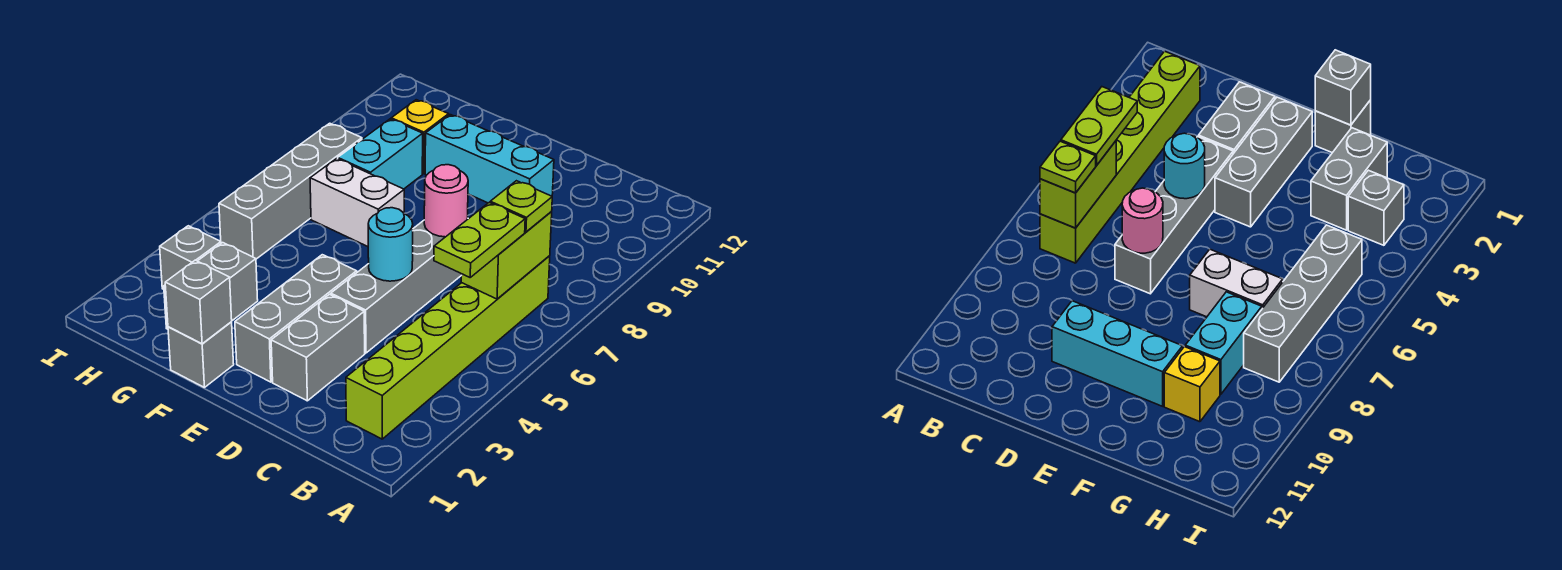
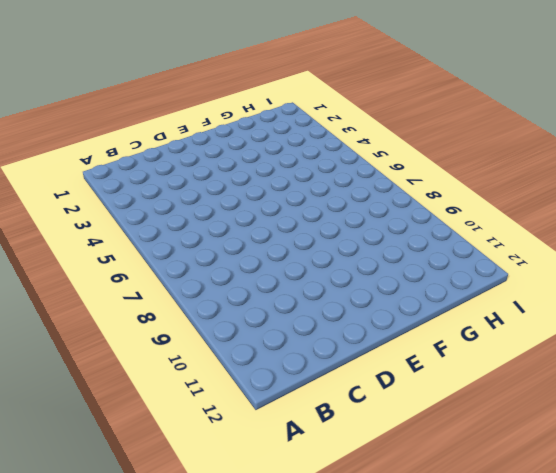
none -> lime brick B2:B7 level 1
none -> grey brick D2:D3 level 1
none -> grey brick D4:D7 level 1

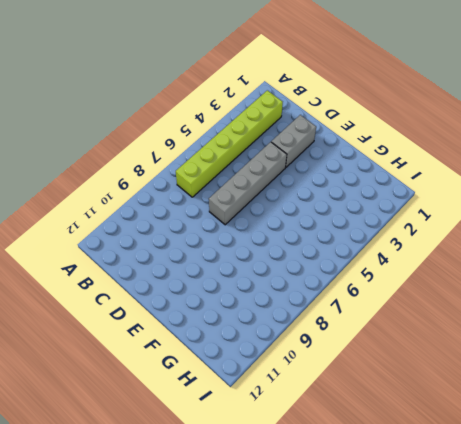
none -> cyan brick D10:F10 level 1
none -> grey brick E2:E4 level 1
none -> grey brick F1 level 1

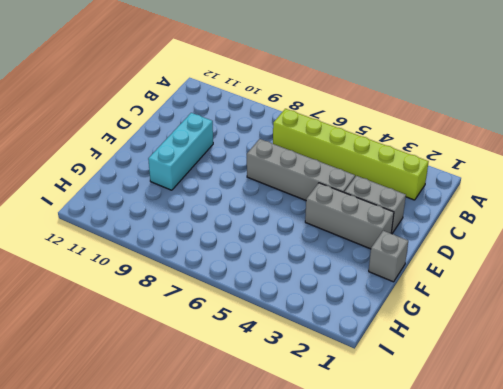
none -> white brick F7:G7 level 1
none -> grey brick G2:G3 level 1
none -> cyan brick G8:G9 level 1

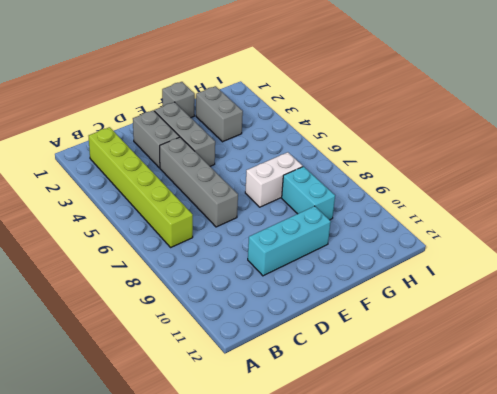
none -> yellow brick G10 level 1
none -> grey brick H3 level 1
none -> grey brick H5:H8 level 1

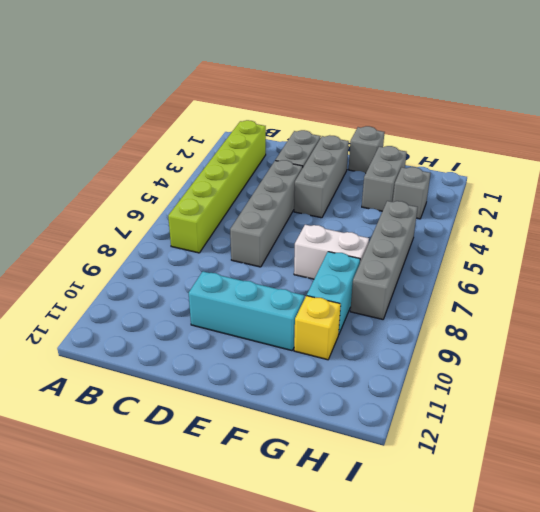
none -> lime brick B6:B7 level 2
none -> cyan round brick D5 level 2
none -> pink round brick D7 level 2

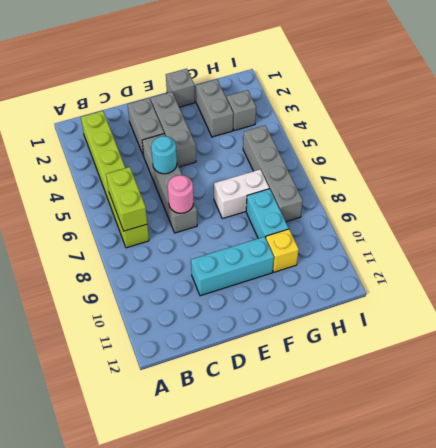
none -> grey brick F1 level 2
none -> lime plate B5:B6 level 3
none -> lime plate B7 level 3

